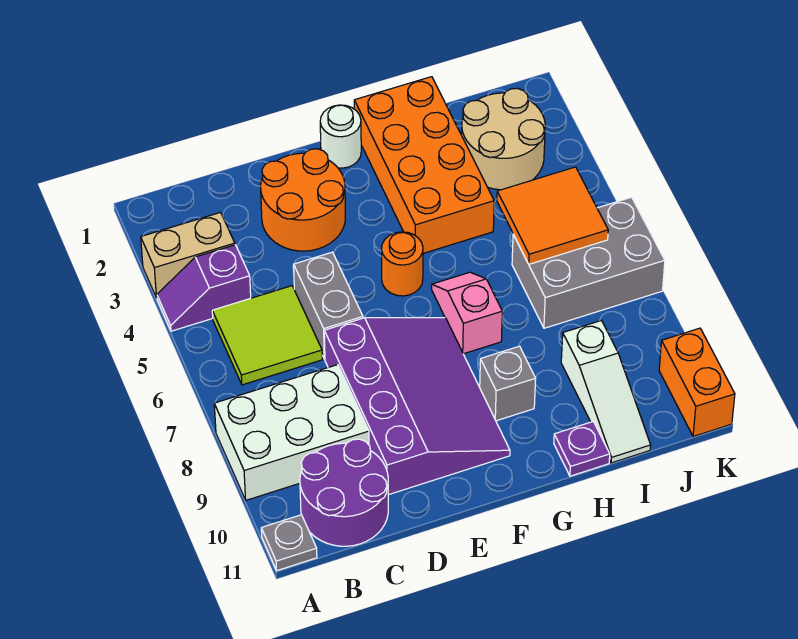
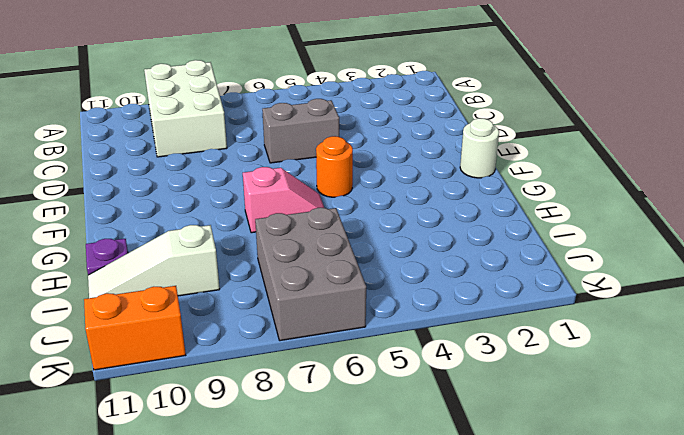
none -> tan brick A3:B3 level 1
none -> purple slope A4:B4 level 1 top B
none -> grey plate A11 level 1

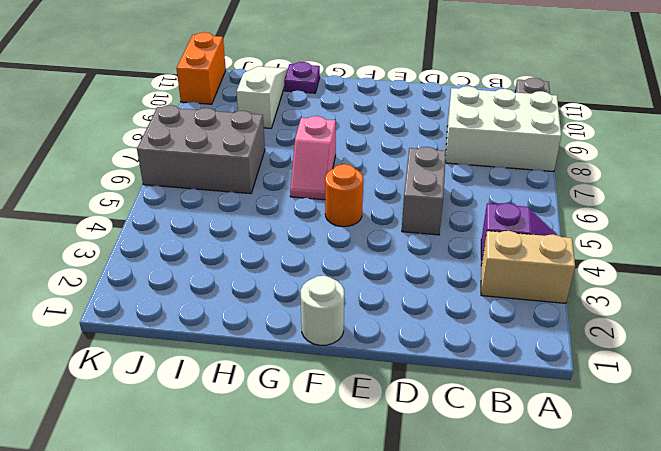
none -> lime tile B5:C6 level 1
none -> purple round brick B10:C11 level 1
none -> orange round brick D2:E3 level 1

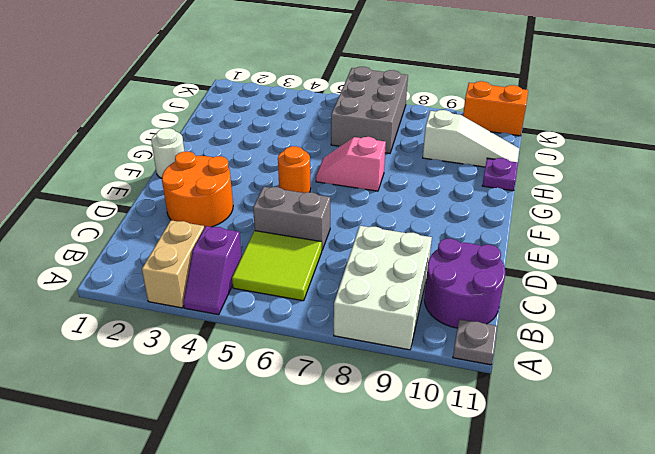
none -> purple slope D7:F10 level 1 top D
none -> orange brick G1:H4 level 1
none -> grey brick G9 level 1

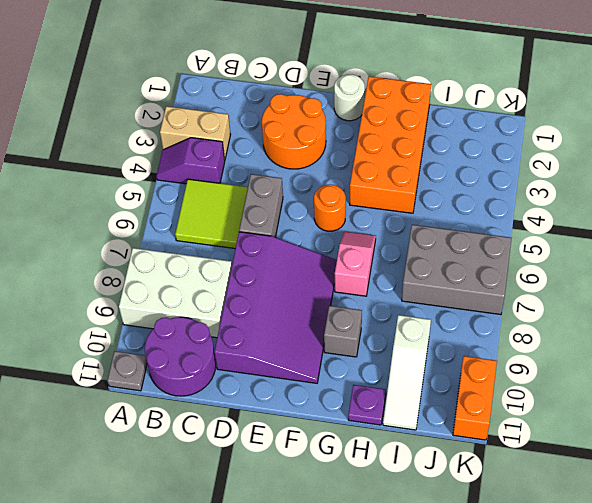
none -> tan round brick I2:J3 level 1
none -> orange tile I5:J6 level 2

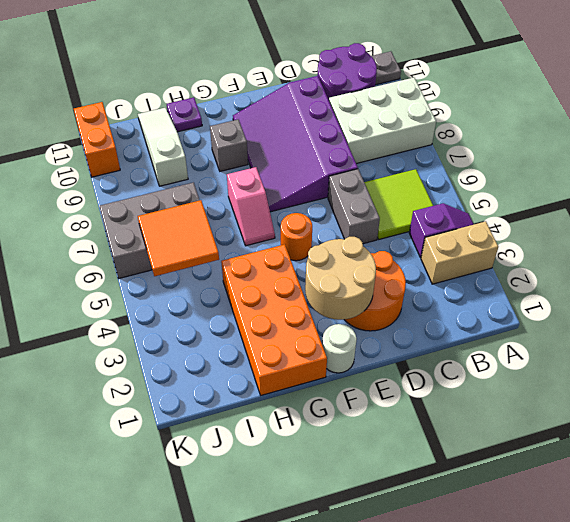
tan round brick E2:F3 level 2 -> tan round brick I2:J3 level 1

